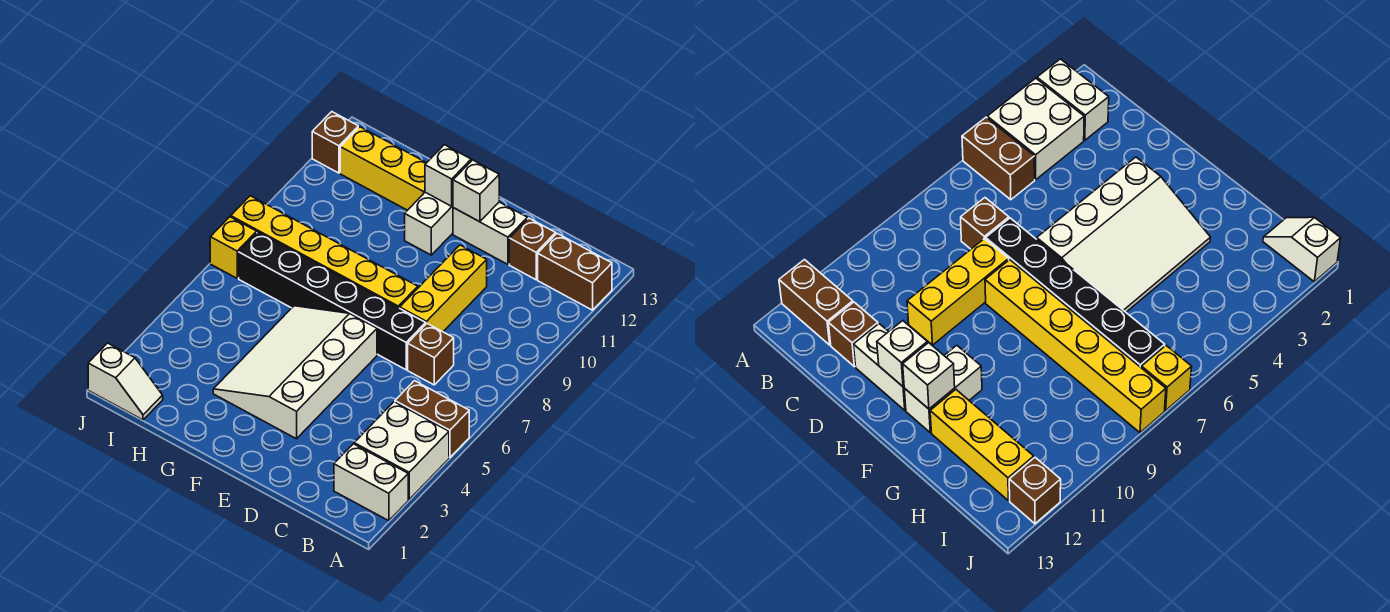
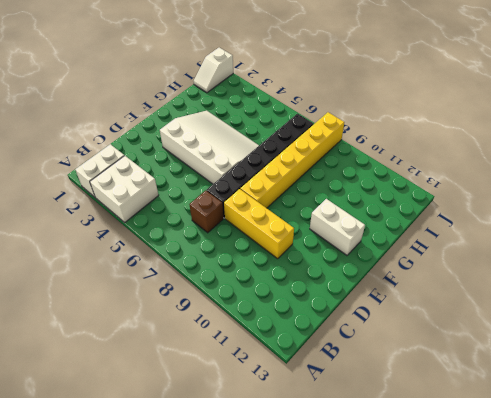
none -> brown brick A5:B5 level 1
none -> brown brick A12:B12 level 1
none -> brown brick C12 level 1

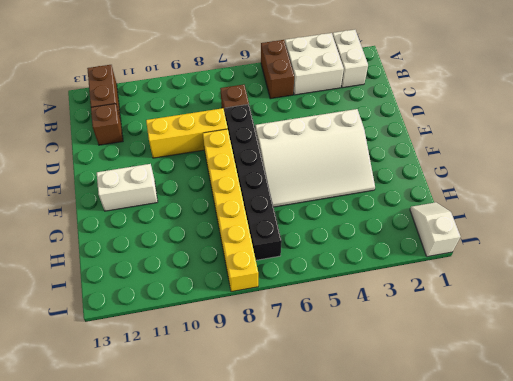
none -> white brick D12:E12 level 1
none -> yellow brick G12:I12 level 1
none -> yellow brick J7 level 1

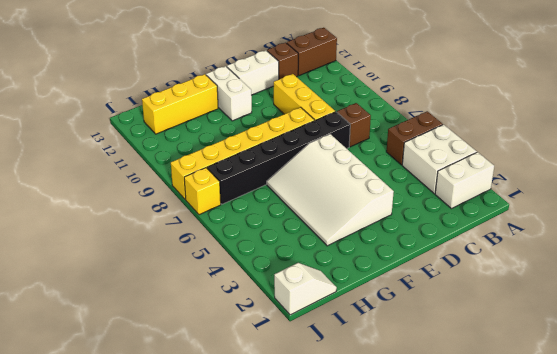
none -> brown brick J12 level 1
none -> white brick E12 level 2
none -> white brick F12 level 2

